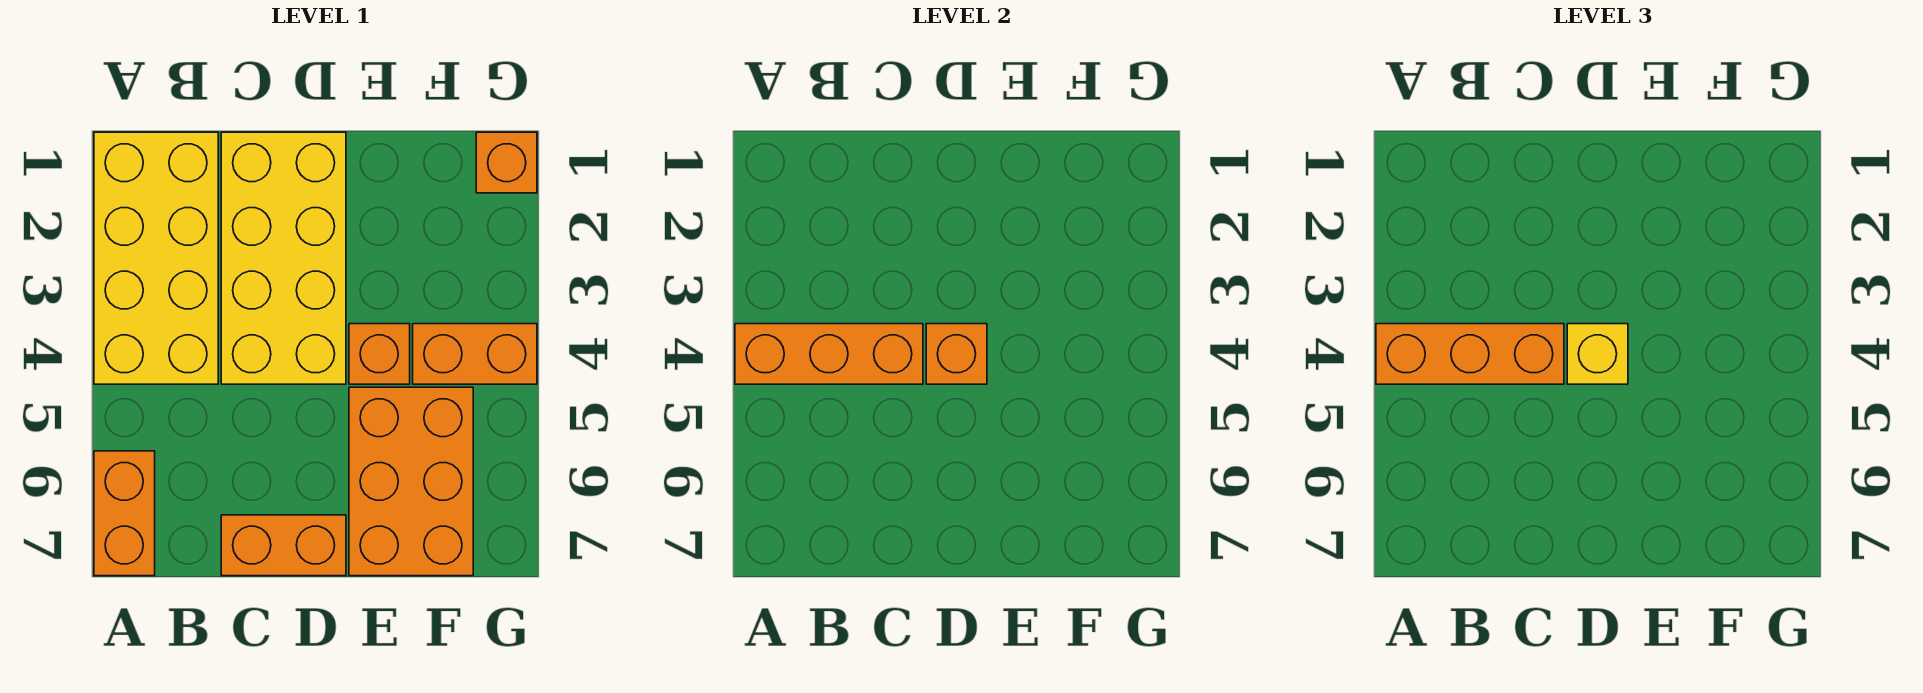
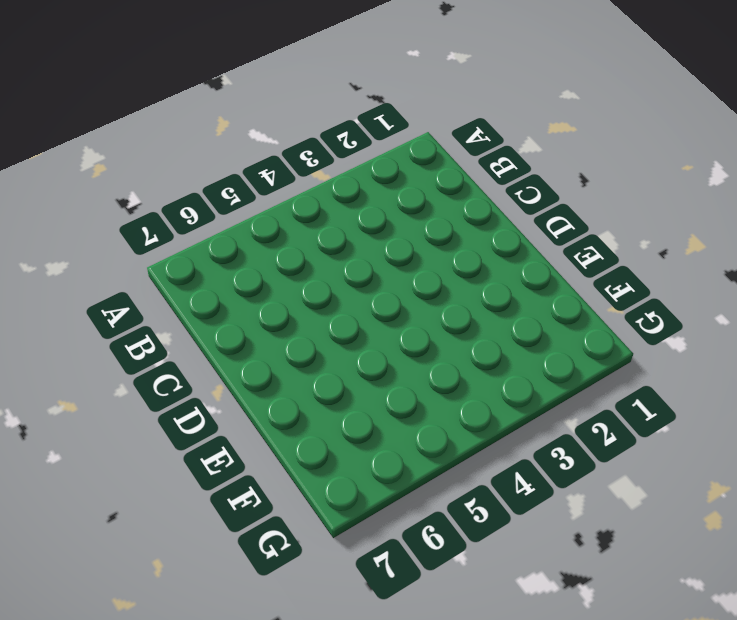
none -> yellow brick A1:B4 level 1
none -> orange brick A6:A7 level 1
none -> yellow brick C1:D4 level 1

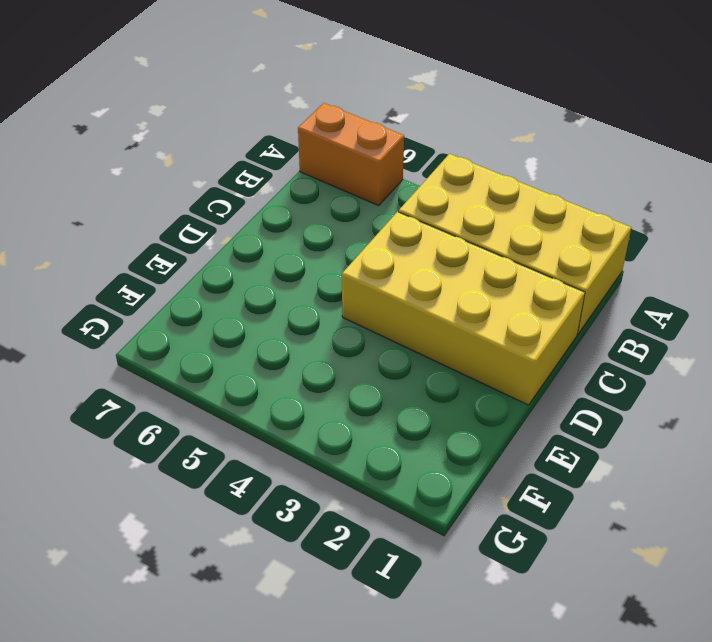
none -> orange brick C7:D7 level 1
none -> orange brick E4 level 1
none -> orange brick E5:F7 level 1

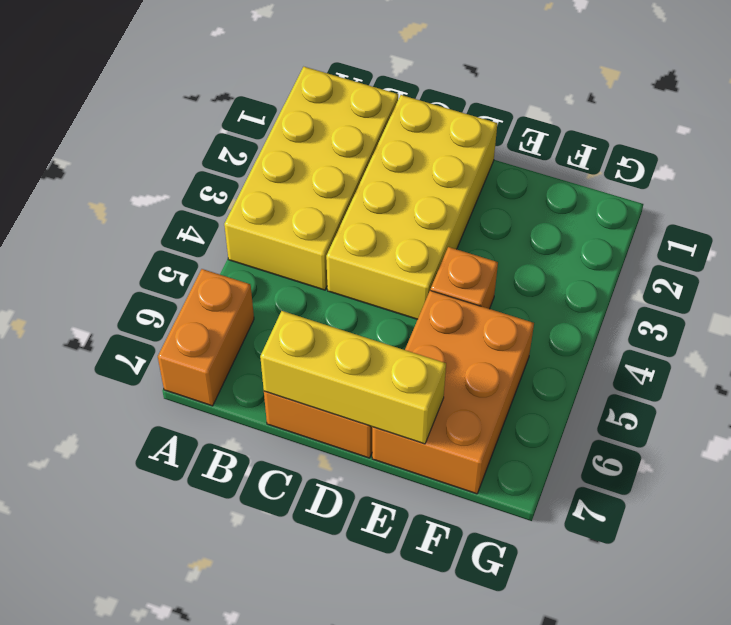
yellow brick C7:E7 level 2 -> none
none -> orange brick F4:G4 level 1
none -> orange brick G1 level 1
none -> orange brick A4:C4 level 2

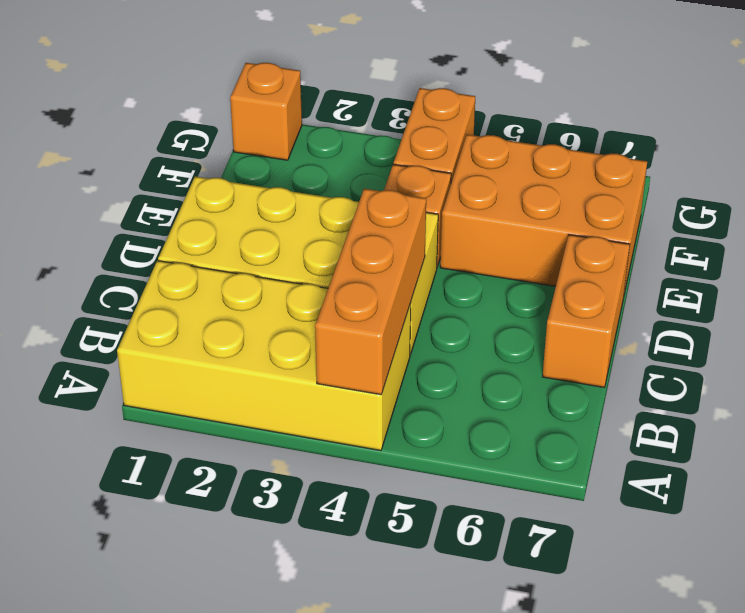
none -> orange brick A6:A7 level 1
none -> orange brick D4 level 2
none -> orange brick A4:C4 level 3

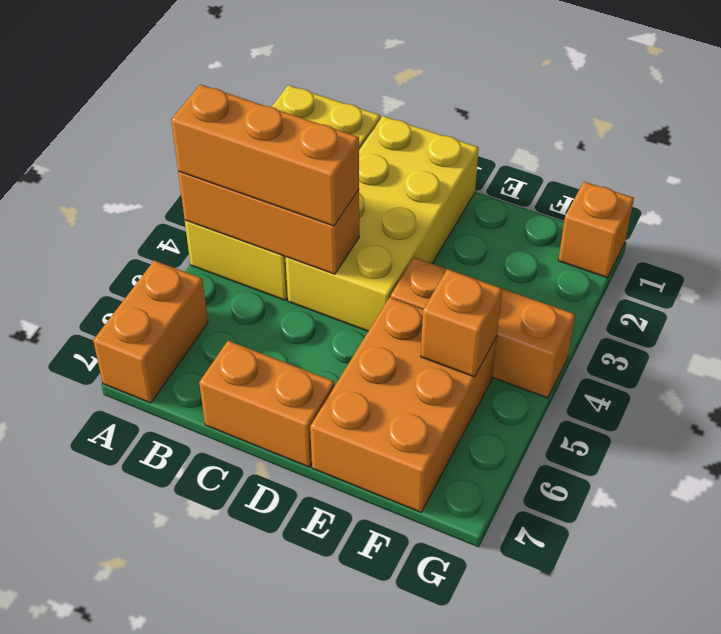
orange brick F5 level 2 -> orange brick D4 level 2
none -> yellow brick D4 level 3

